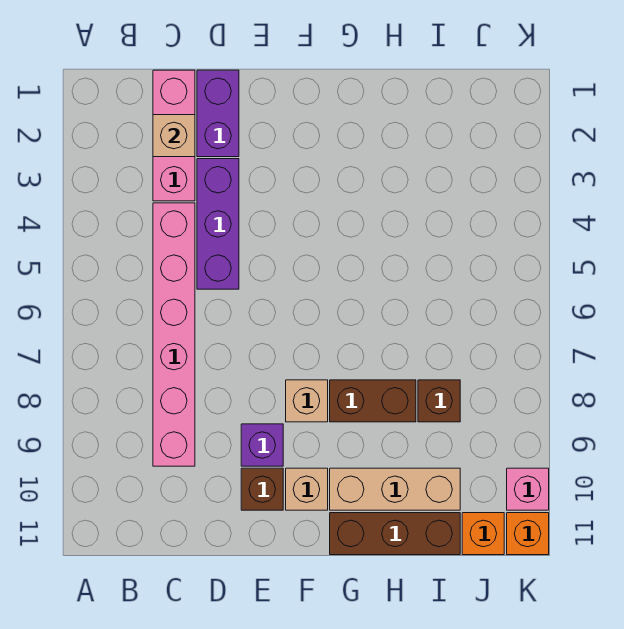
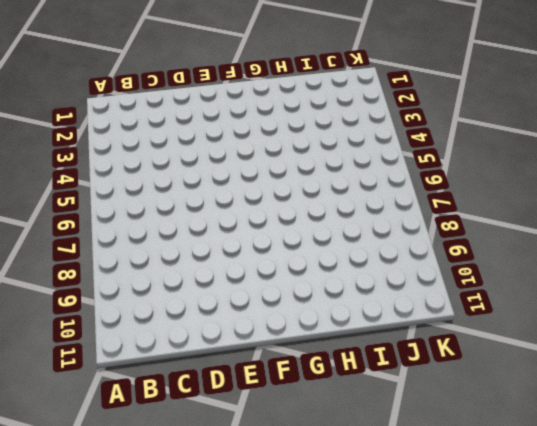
none -> pink brick C1:C3 level 1
none -> pink brick C4:C9 level 1
none -> purple brick D1:D2 level 1

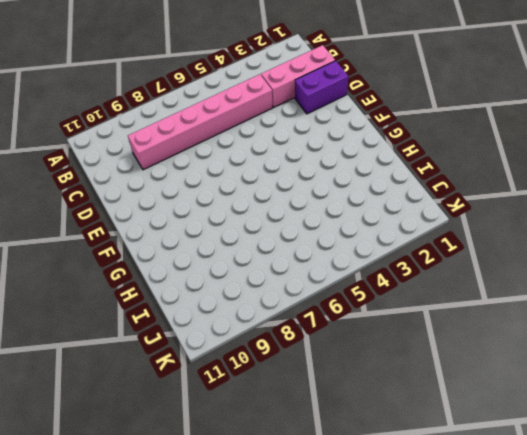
none -> purple brick D3:D5 level 1
none -> purple brick E9 level 1
none -> brown brick E10 level 1

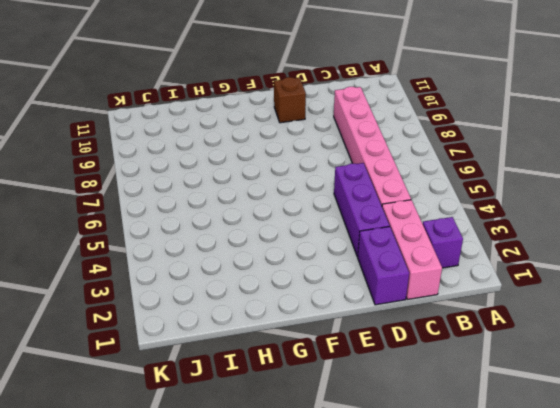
purple brick B2 level 1 -> purple brick E9 level 1
none -> tan brick F8 level 1
none -> tan brick F10 level 1
none -> brown brick G8:H8 level 1

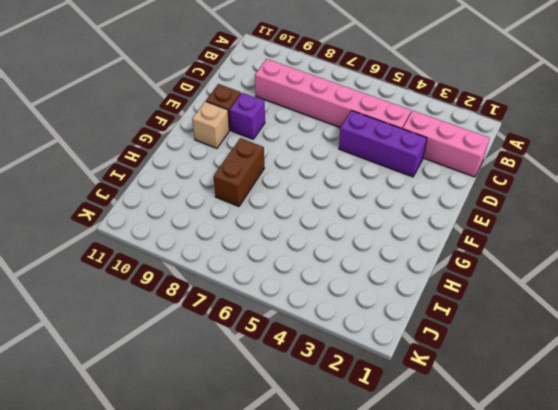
none -> purple brick D1:D2 level 1
none -> tan brick F8 level 1
none -> tan brick G10:I10 level 1

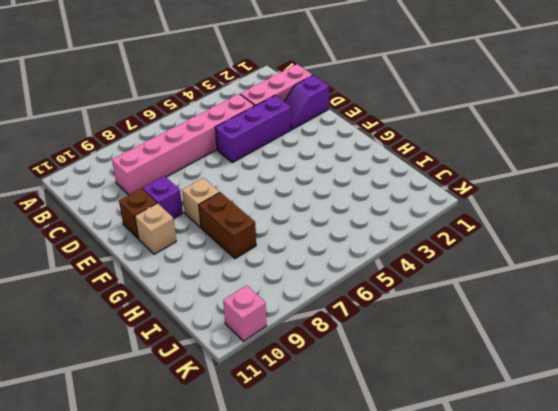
purple slope D1:D2 level 1 top 1 -> purple brick D1:D2 level 1
none -> tan brick G10:I10 level 1
none -> brown brick G11:I11 level 1
none -> brown brick I8 level 1

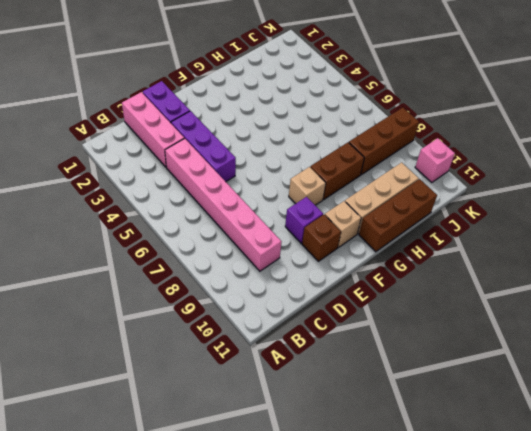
brown brick I8:K8 level 1 -> brown brick I8 level 1
none -> orange brick J11 level 1
none -> orange brick K11 level 1
none -> tan brick C2 level 2

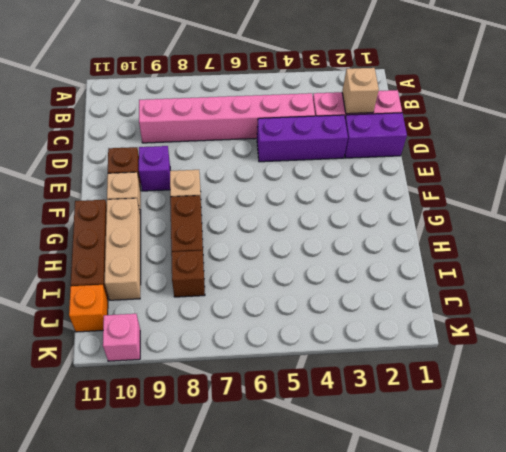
none -> orange brick K11 level 1

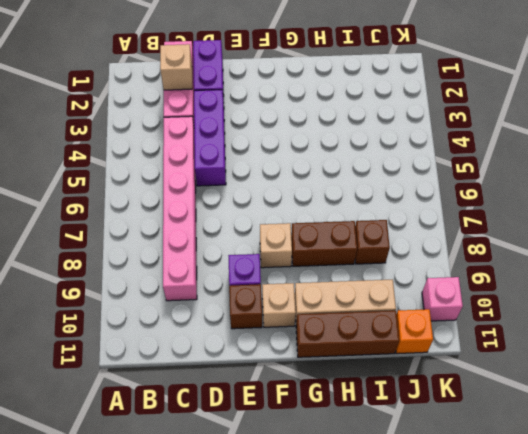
none -> orange brick K11 level 1

